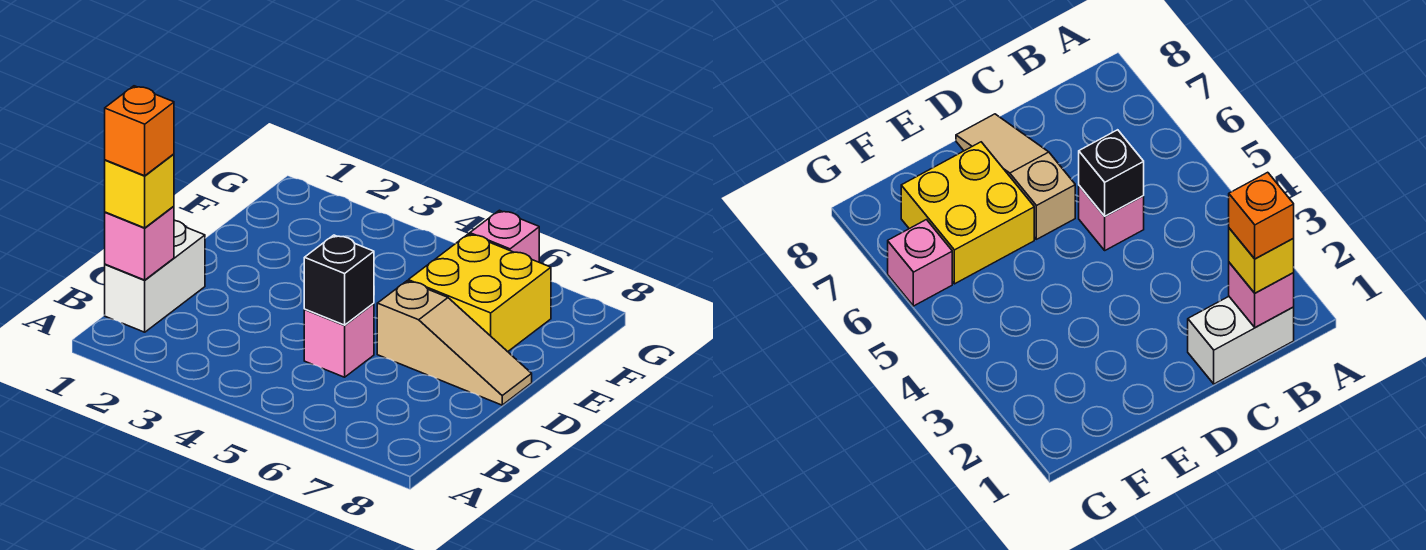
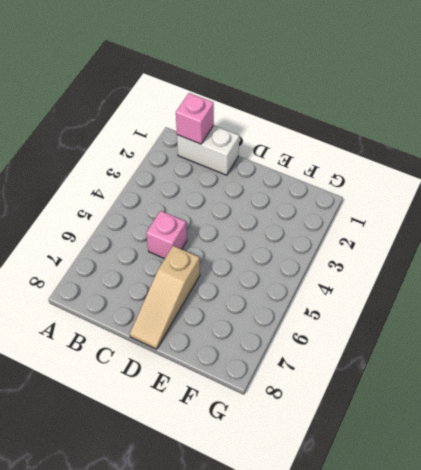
none -> yellow brick E6:F7 level 1
none -> pink brick G6 level 1

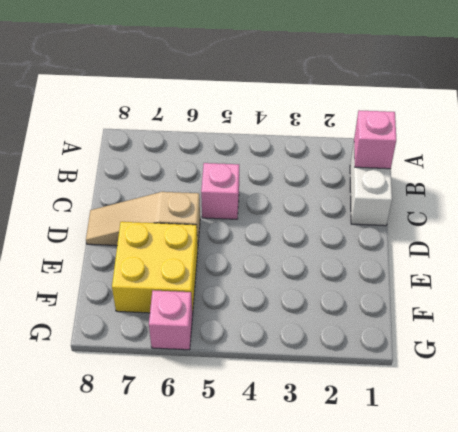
none -> black brick C5 level 2
none -> yellow brick B1 level 3

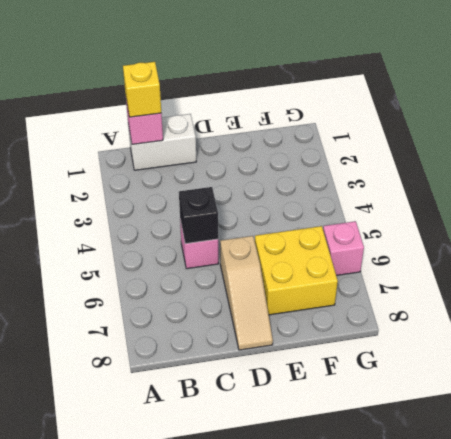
none -> orange brick B1 level 4

